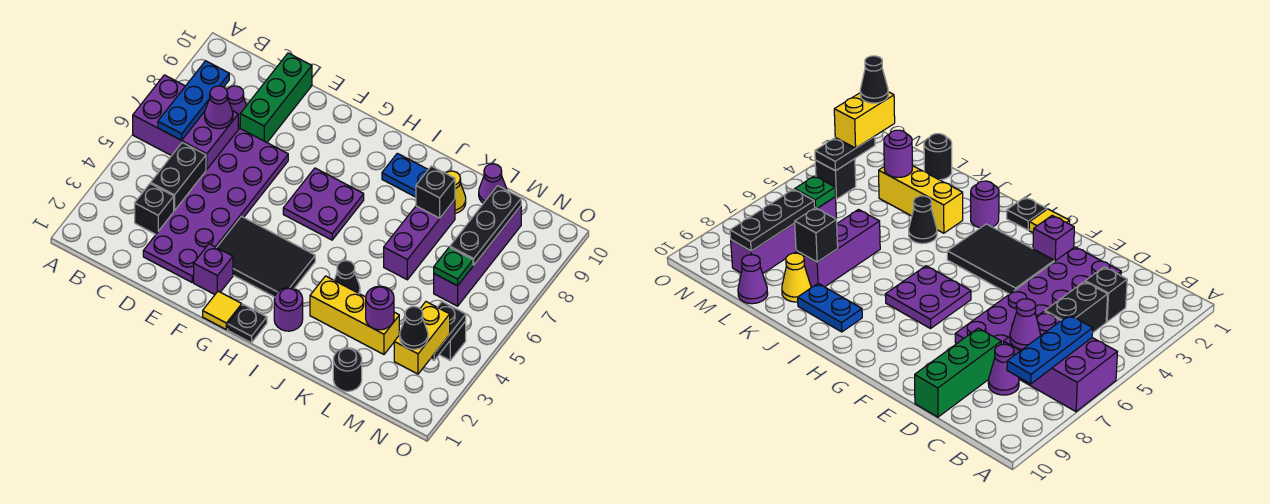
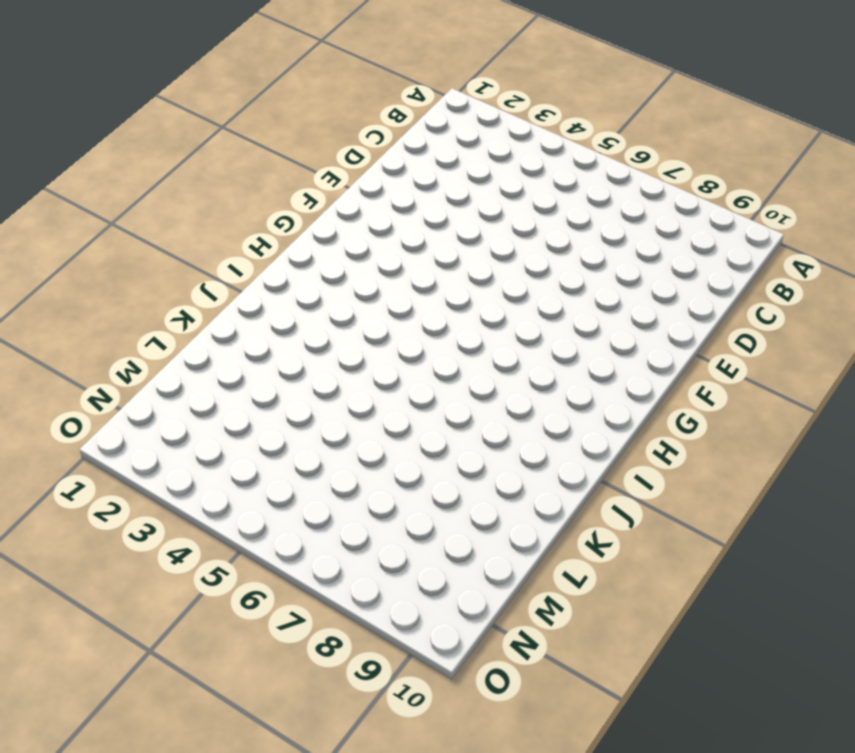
none -> purple brick A6:C7 level 1
none -> black brick C3 level 1
none -> black brick C4:C5 level 1
none -> purple cone C8 level 1

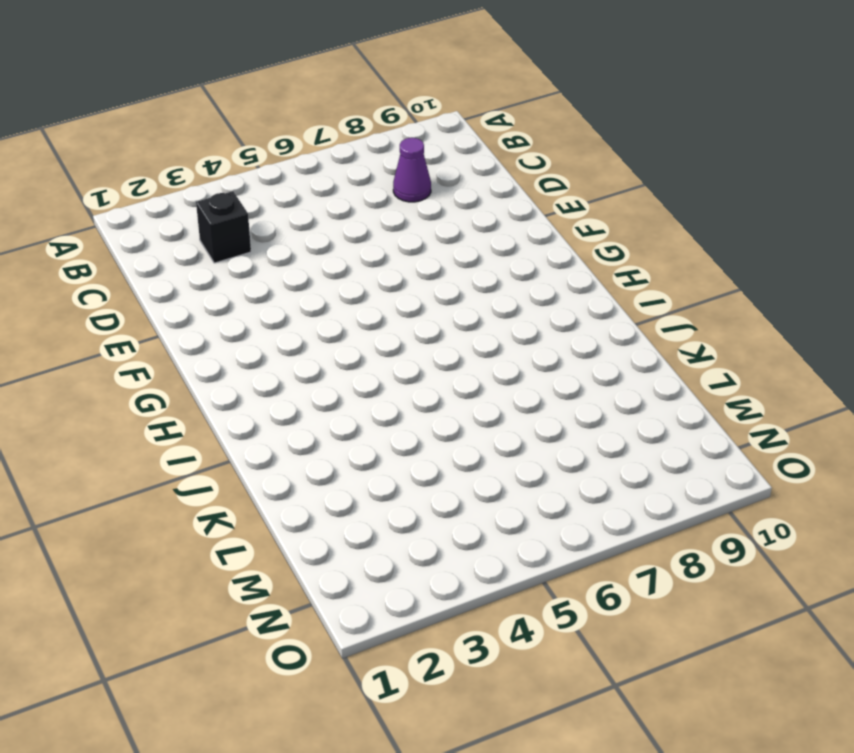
none -> purple brick A6:C7 level 1
none -> black brick C4:C5 level 1
none -> purple plate D2:E7 level 1
none -> green brick D8:D10 level 1

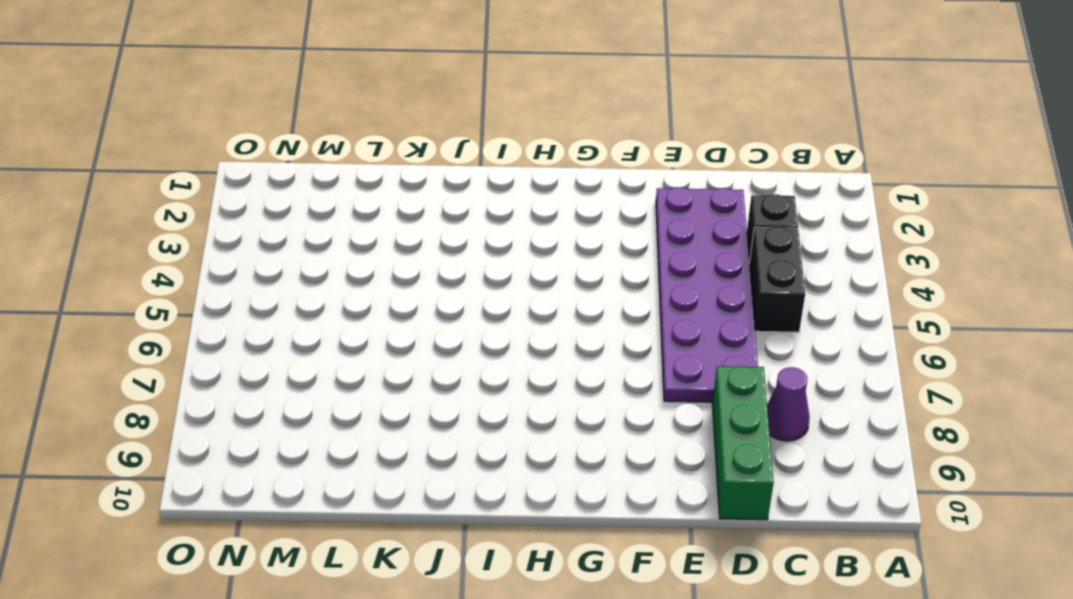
none -> purple brick A6:C7 level 1
none -> purple brick F2 level 1
none -> black tile F3:H4 level 1
none -> yellow tile G1 level 1

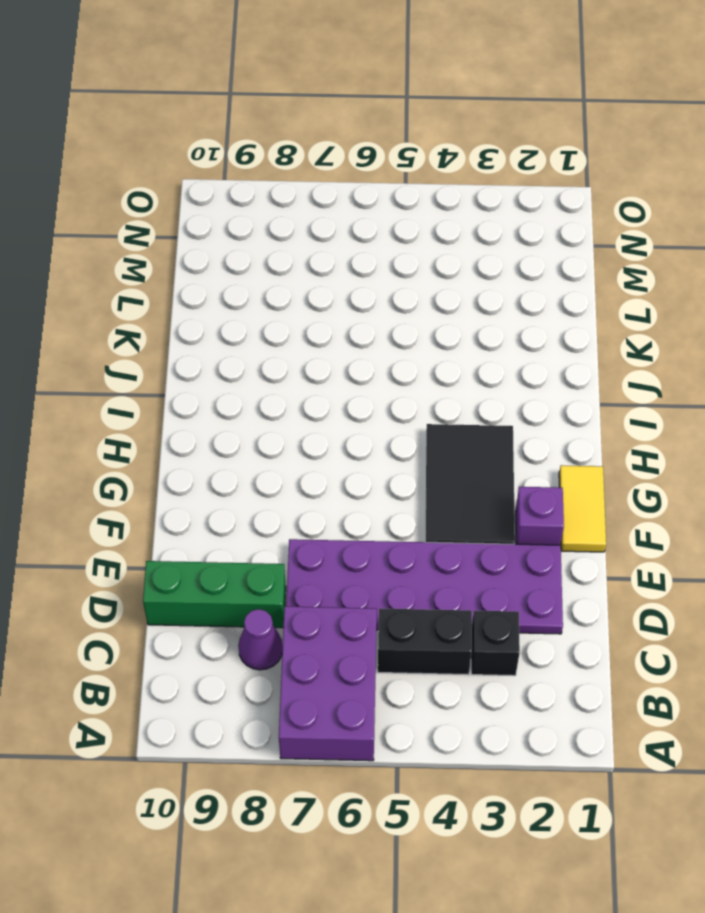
yellow tile F1:G1 level 1 -> yellow tile G1 level 1
none -> purple plate G6:H7 level 1
none -> black plate H1 level 1
none -> purple round brick I2 level 1
none -> blue plate I9:J9 level 1

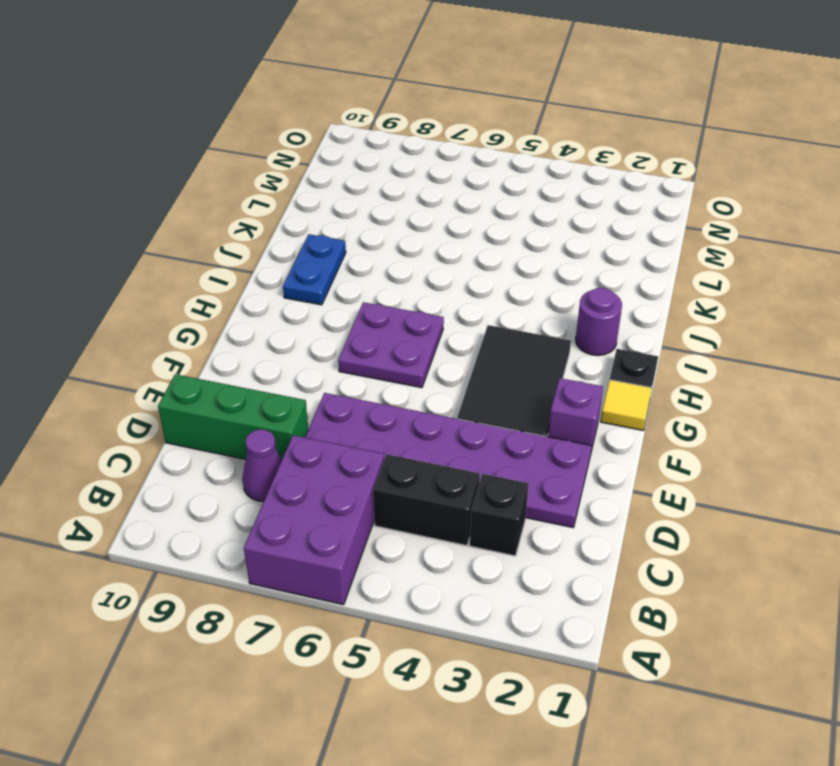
none -> yellow brick J3:L3 level 1
none -> black cone J4 level 1
none -> purple brick K6:K8 level 1
none -> yellow cone K9 level 1

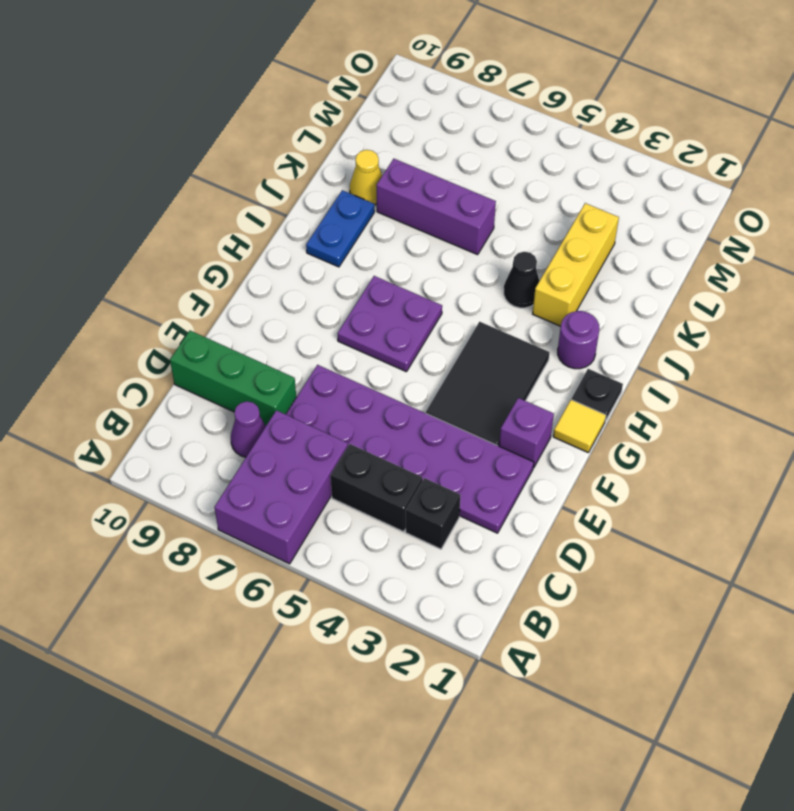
none -> black round brick L1 level 1
none -> purple cone L10 level 1
none -> purple brick M6:M9 level 1
none -> black brick N4 level 1

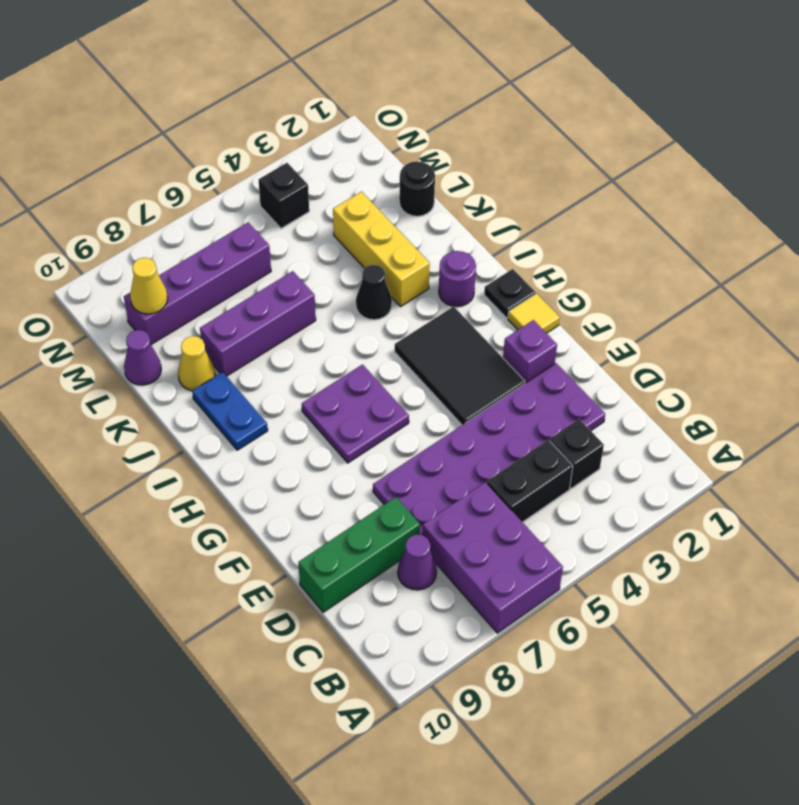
yellow cone M9 level 2 -> black plate M7:M9 level 2
none -> blue plate B6:B8 level 2
none -> purple cone C7 level 2
none -> black brick K8 level 2
none -> purple round brick L3 level 2

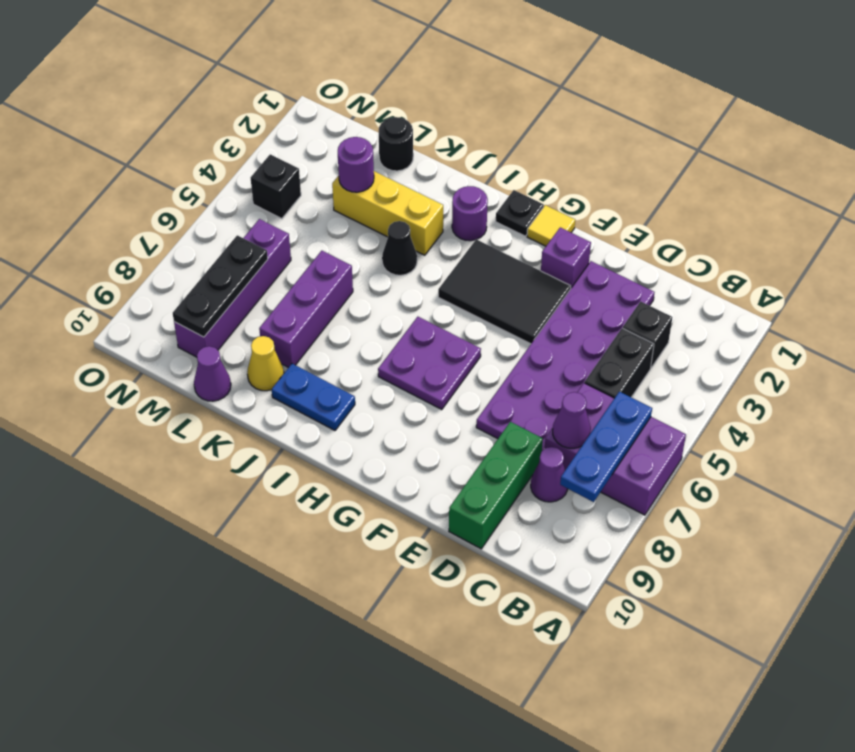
none -> black brick K8 level 2
none -> green plate M6 level 2
none -> black plate N3:N4 level 2
none -> yellow brick N2:N3 level 3

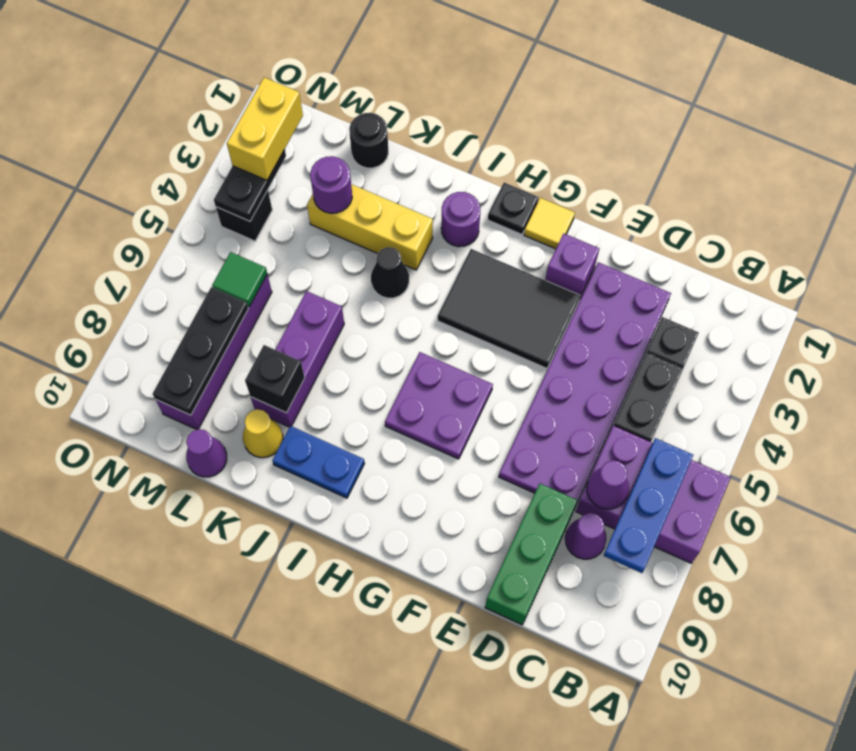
green tile M6 level 2 -> green plate M6 level 2
none -> black cone N2 level 4

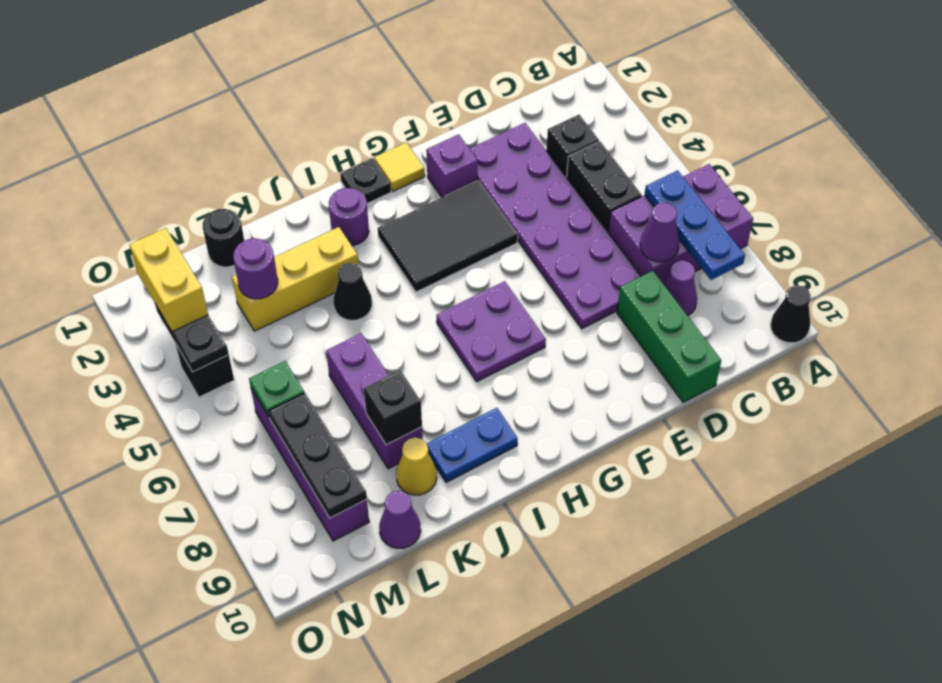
black cone A10 level 1 -> black cone N2 level 4

